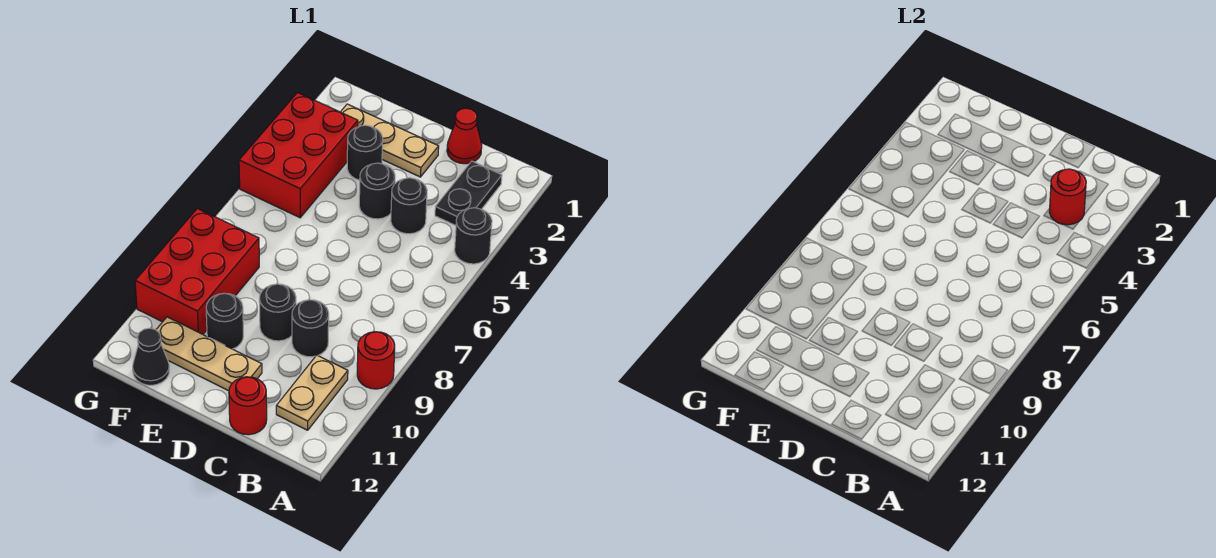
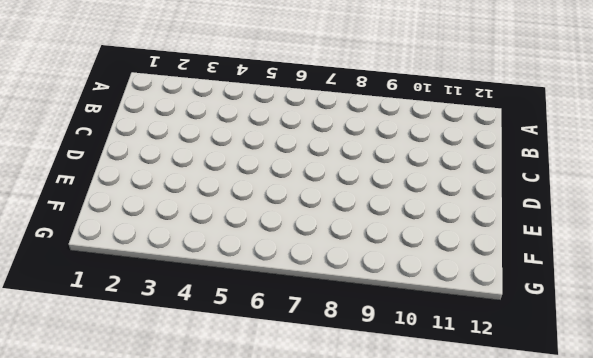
none -> black round brick A4 level 1
none -> red round brick A9 level 1
none -> black plate B2:B3 level 1

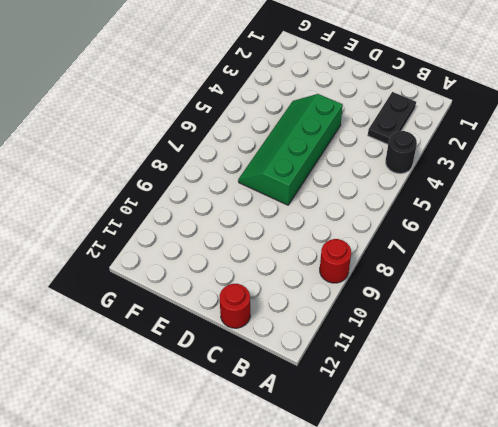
green slope D4:E7 level 1 top D -> black round brick D4 level 1
none -> tan plate B10:B11 level 1
none -> red cone C1 level 1
none -> black round brick C4 level 1

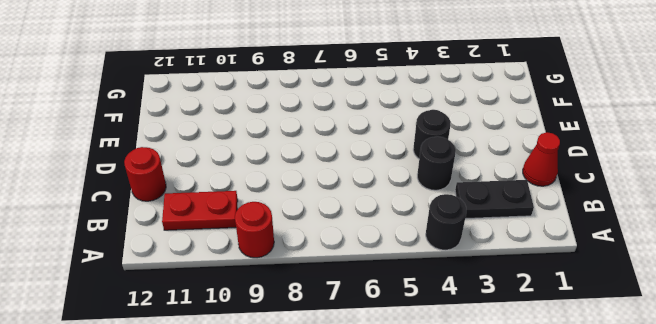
red plate B10:B11 level 1 -> tan plate B10:B11 level 1
none -> black round brick C9 level 1
none -> tan plate D2:F2 level 1
none -> black round brick D9 level 1

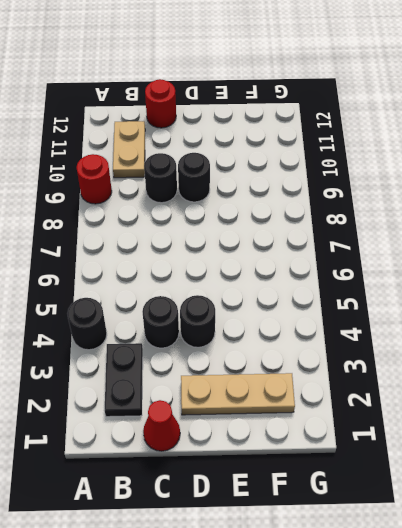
none -> tan plate D11:F11 level 1
none -> black round brick E3 level 1
none -> black round brick E10 level 1

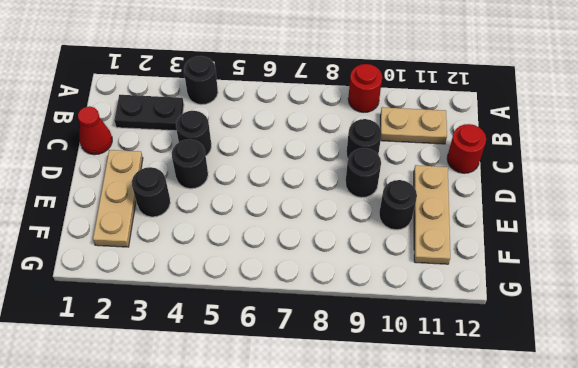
none -> red brick F3:G5 level 1
none -> red brick F8:G10 level 1
none -> black cone F12 level 1

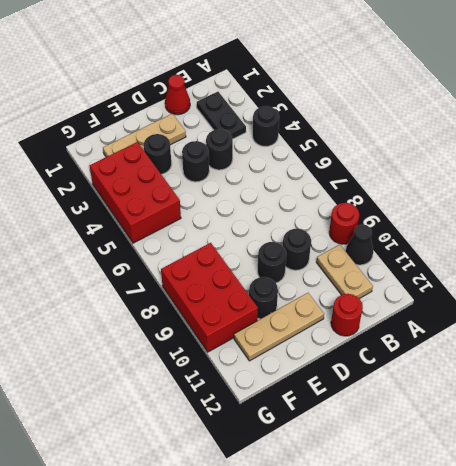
black cone A10 level 1 -> black cone F12 level 1
none -> red round brick B3 level 2

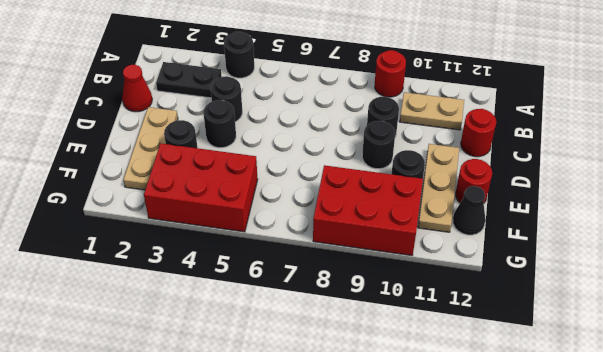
red round brick E12 level 1 -> red round brick B3 level 2

